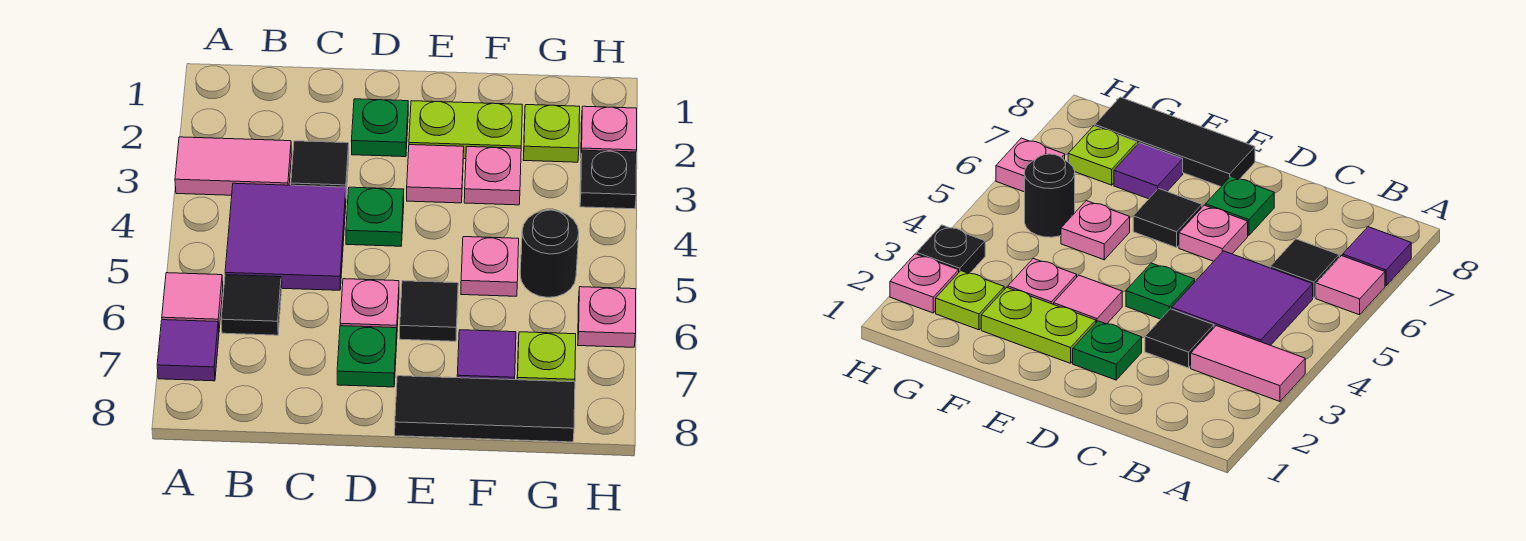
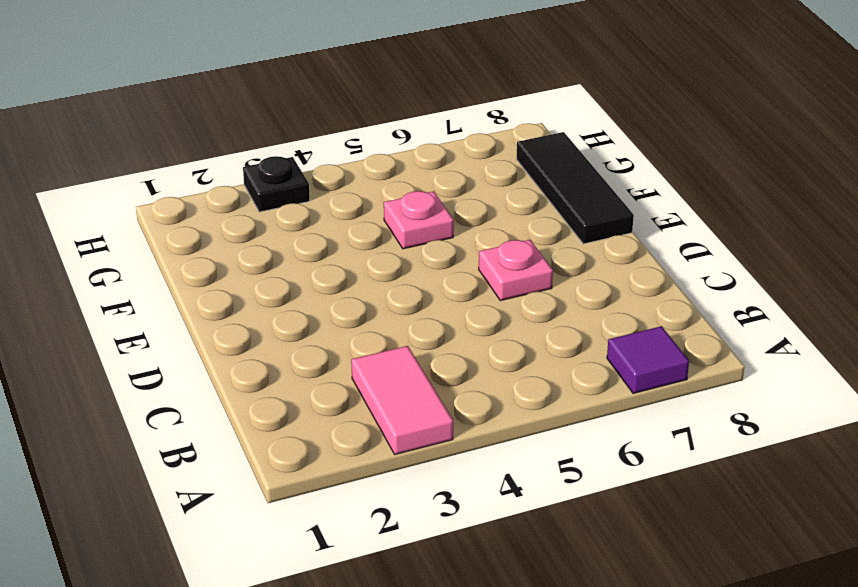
none -> pink tile A6 level 1
none -> purple tile B4:C5 level 1
none -> black tile B6 level 1

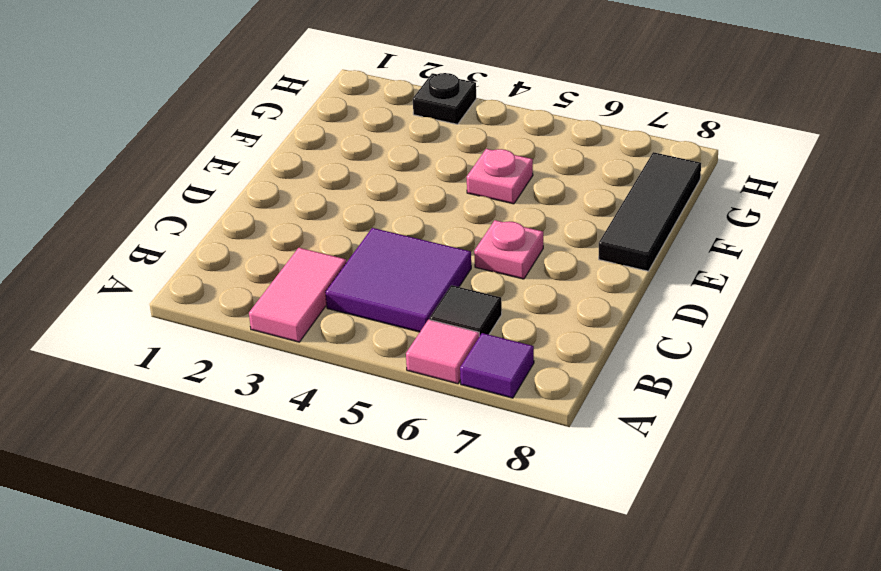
none -> black tile C3 level 1
none -> green plate D2 level 1
none -> green plate D4 level 1

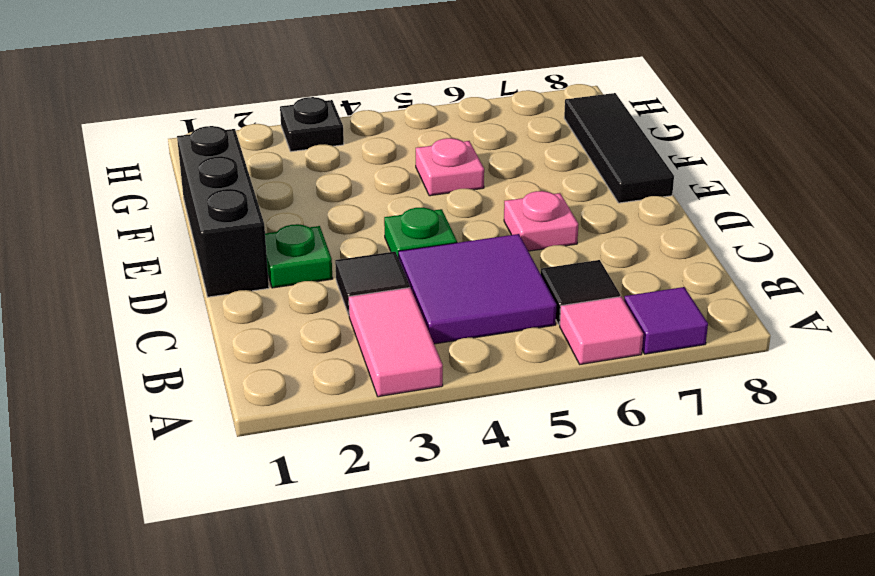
black brick D1:F1 level 1 -> none
none -> green plate D7 level 1
none -> lime plate E2:F2 level 1
none -> pink tile E3 level 1

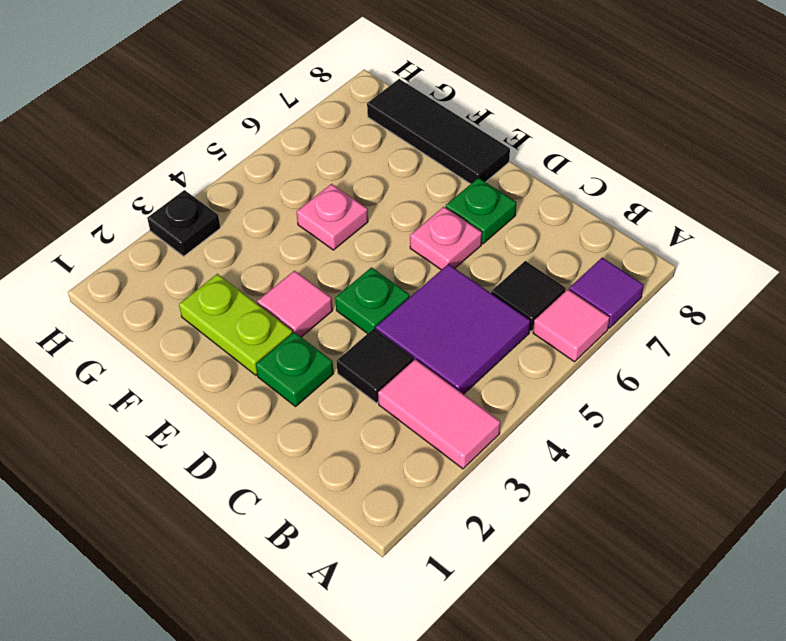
none -> black tile E6 level 1
none -> pink plate F3 level 1
none -> purple tile F7 level 1

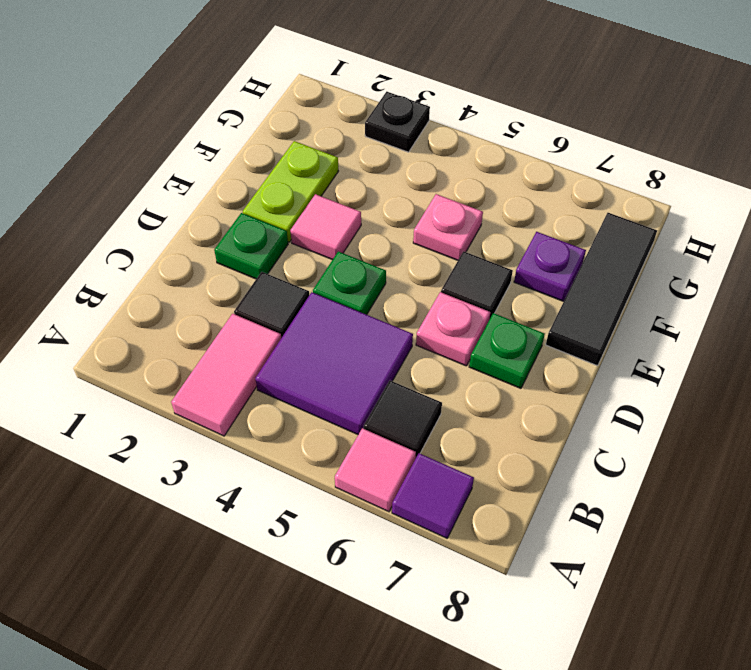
purple plate F7 level 1 -> purple tile F7 level 1
none -> pink plate F3 level 1
none -> lime plate G2 level 1
none -> black round brick G5 level 1

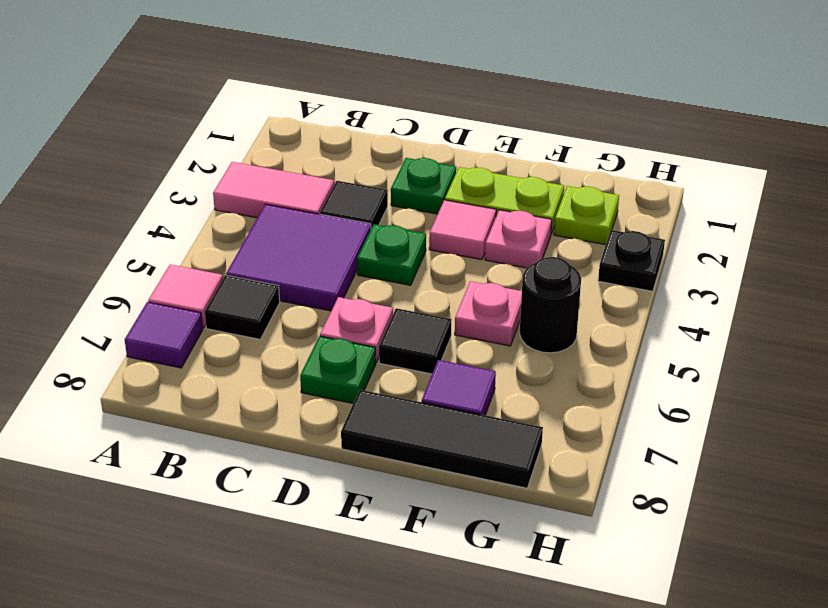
none -> lime plate G7 level 1
none -> pink plate H2 level 1
none -> pink plate H6 level 1

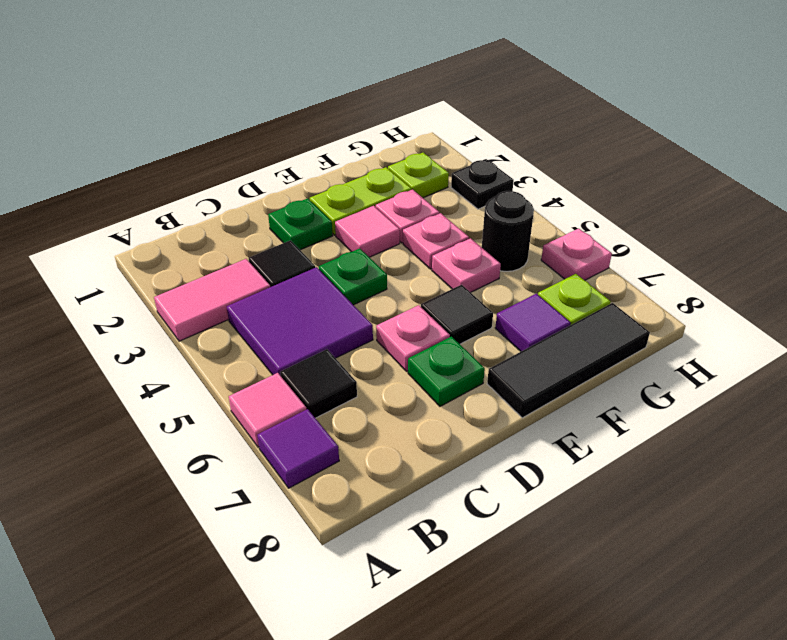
pink plate F4 level 1 -> pink plate H2 level 1

